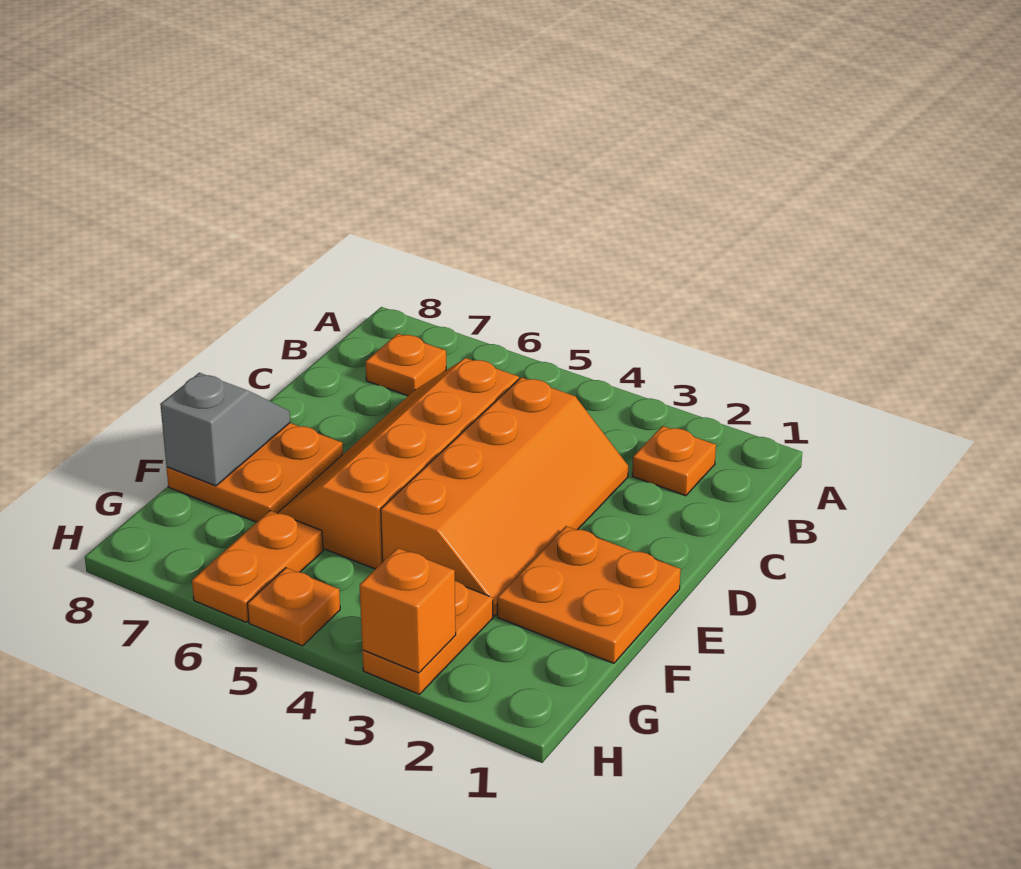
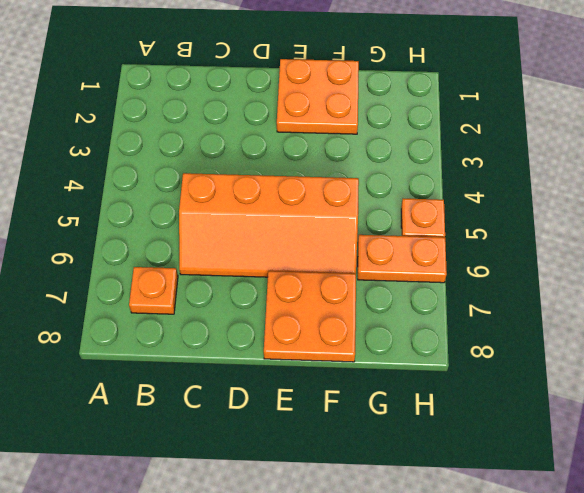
none -> orange plate B2 level 1
none -> orange slope C3:F4 level 1 top 4

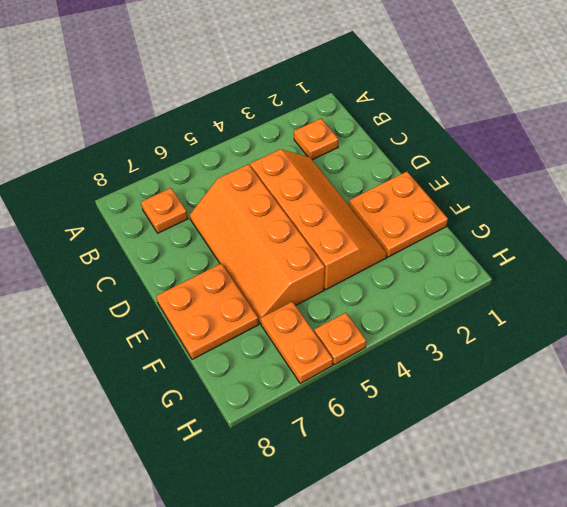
none -> orange plate G3:H3 level 1
none -> grey slope E8:F8 level 2 top F

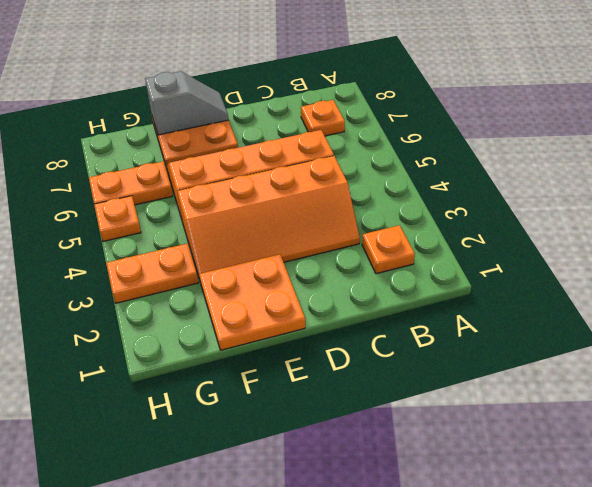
none -> orange brick H3 level 2

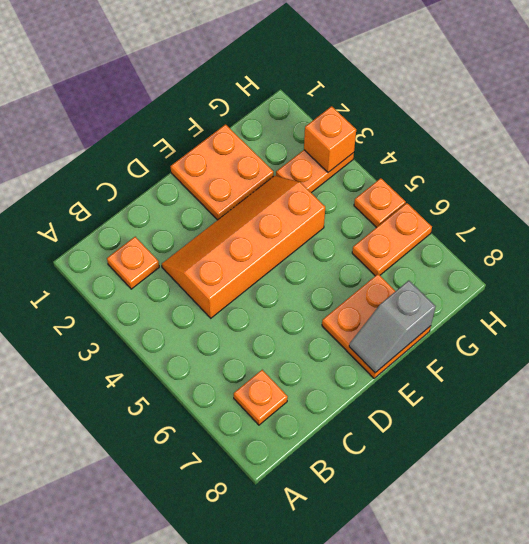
none -> orange slope C5:F6 level 1 top 5

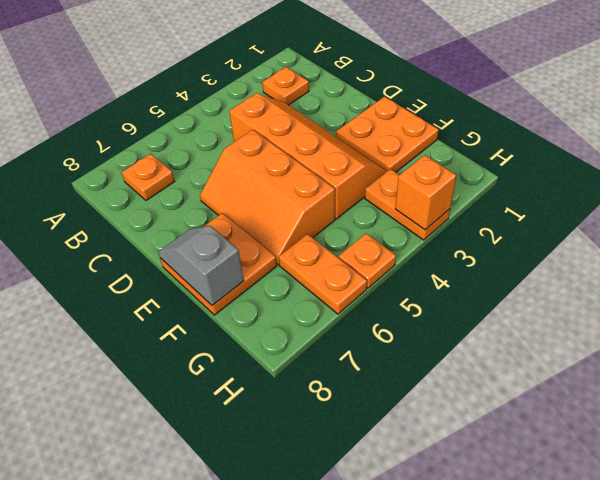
orange slope D5:F6 level 1 top 5 -> orange slope C5:F6 level 1 top 5

